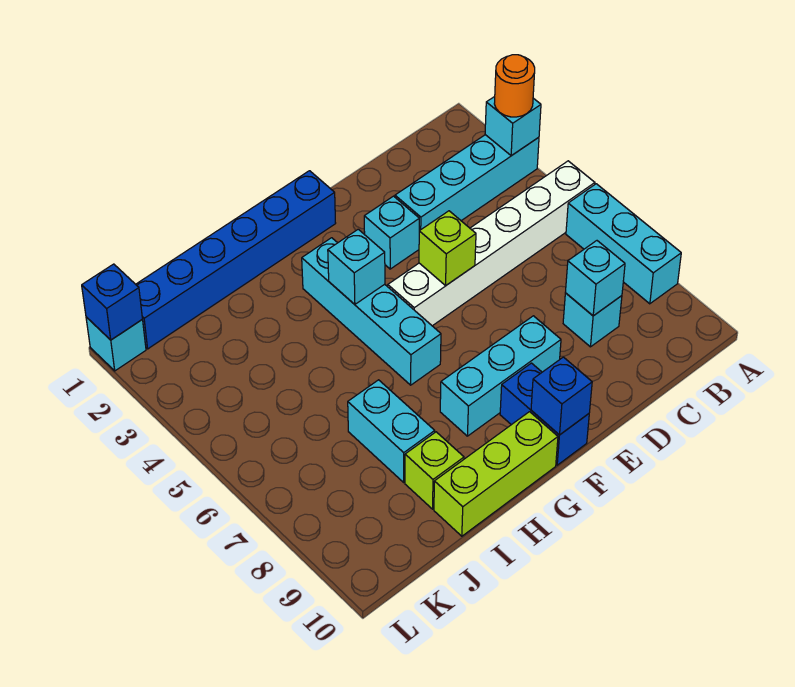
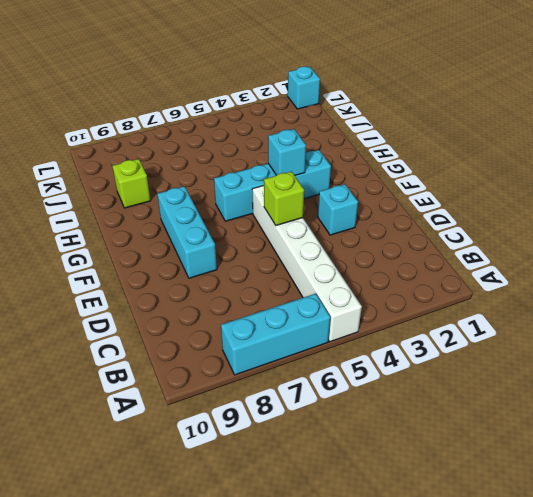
none -> cyan brick A3:D3 level 1
none -> cyan brick C8 level 1
none -> blue brick F1:K1 level 1

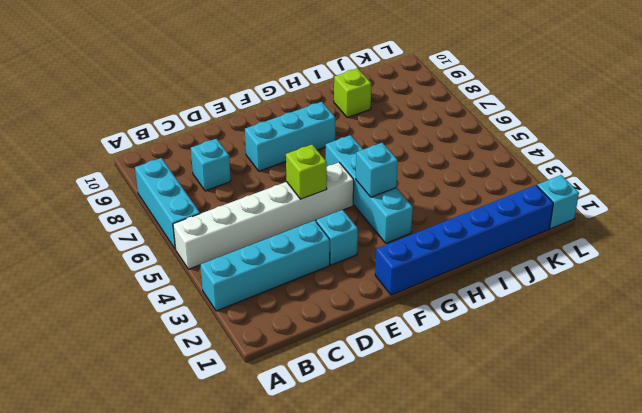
none -> blue brick F9:F10 level 1
none -> lime brick G10:I10 level 1
none -> cyan brick I7:I8 level 1

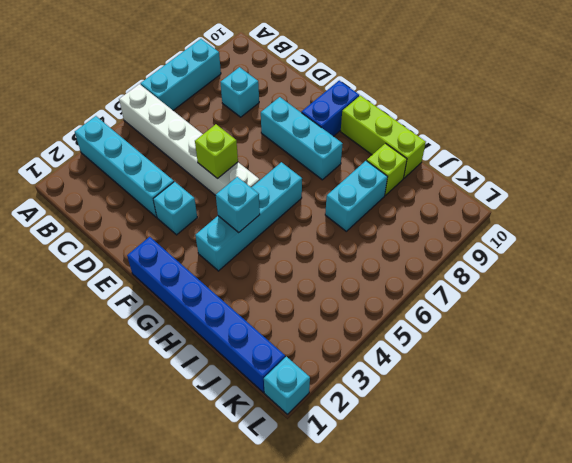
none -> cyan brick A3 level 2
none -> cyan brick C8 level 2
none -> blue brick F10 level 2

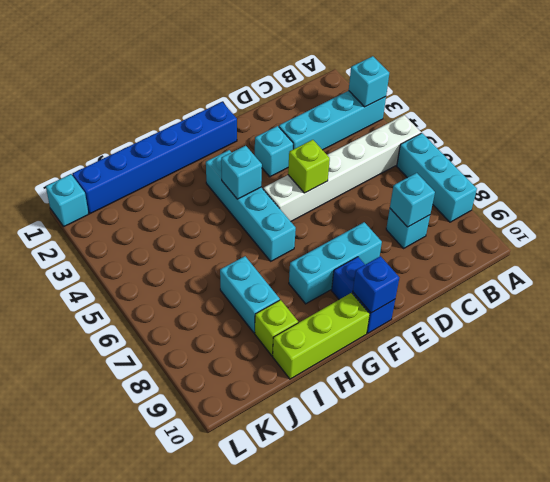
none -> blue brick L1 level 2
none -> orange round brick A3 level 3

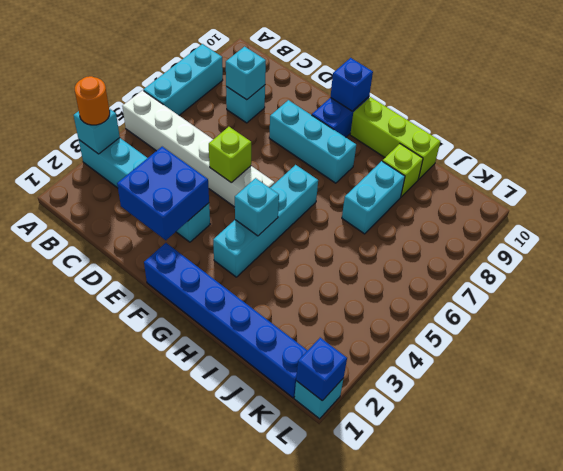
blue brick D2:E3 level 2 -> none

